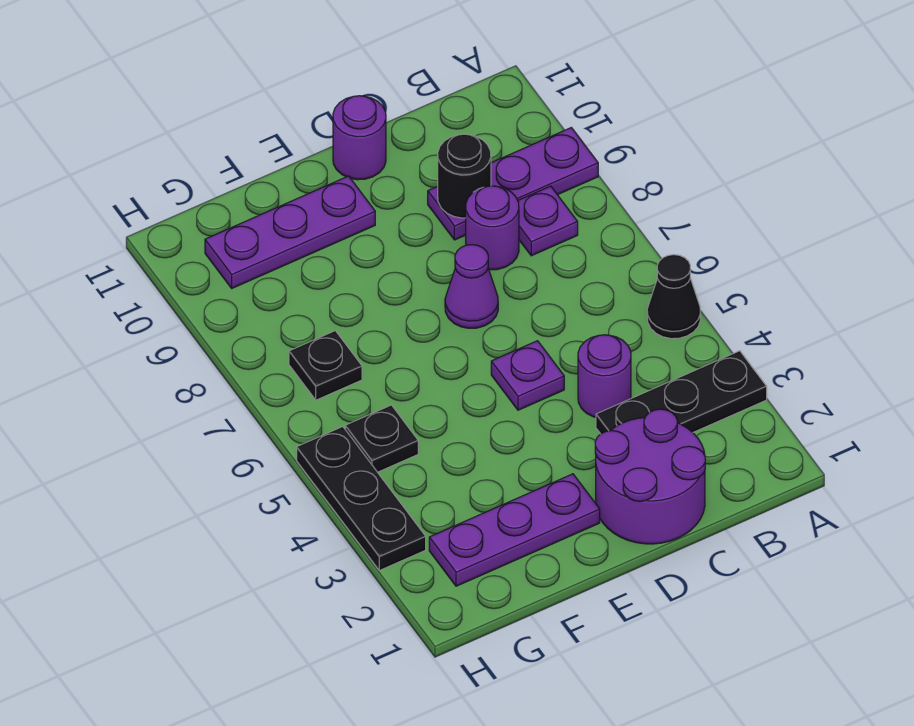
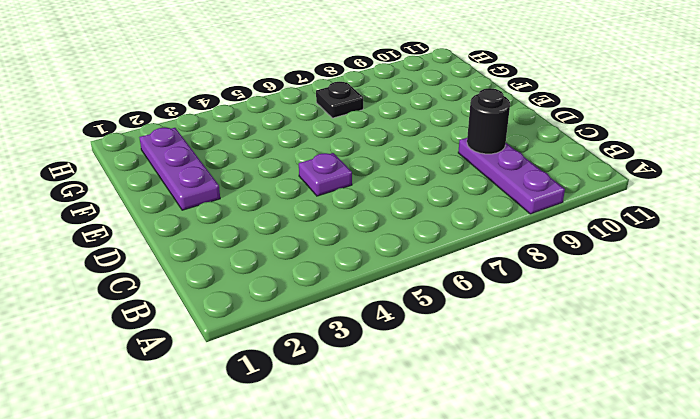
none -> black plate A3:C3 level 1
none -> black cone A5 level 1
none -> purple plate B8 level 1

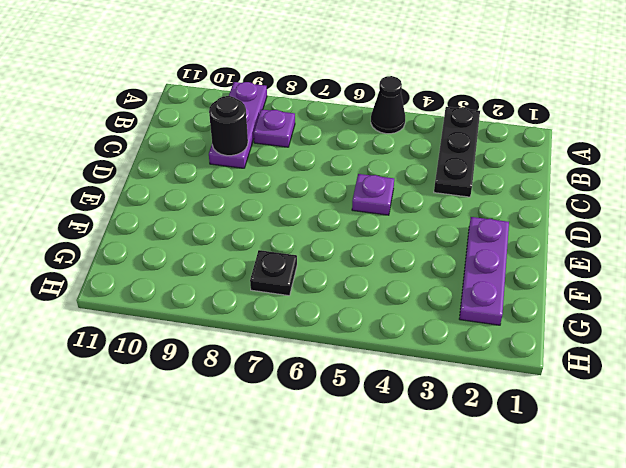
none -> purple round brick C1:D2 level 1
none -> purple round brick C4 level 1
none -> purple round brick C8 level 1

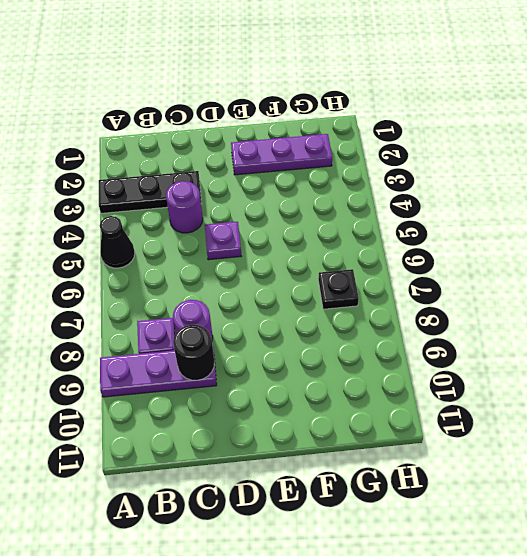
none -> purple round brick C1:D2 level 1
none -> purple cone D7 level 1
none -> purple round brick D11 level 1

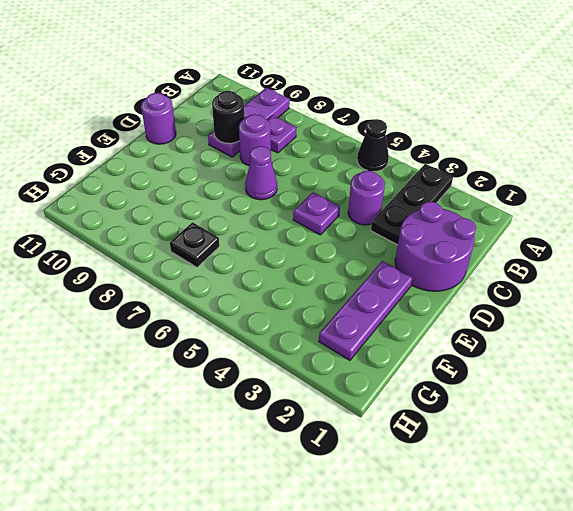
none -> purple plate E10:G10 level 1
none -> black plate G5 level 1
none -> black plate H3:H5 level 1

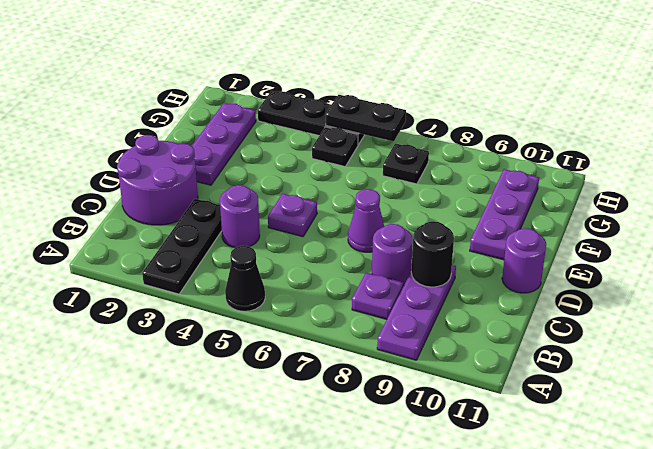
black plate H5:H6 level 2 -> none

